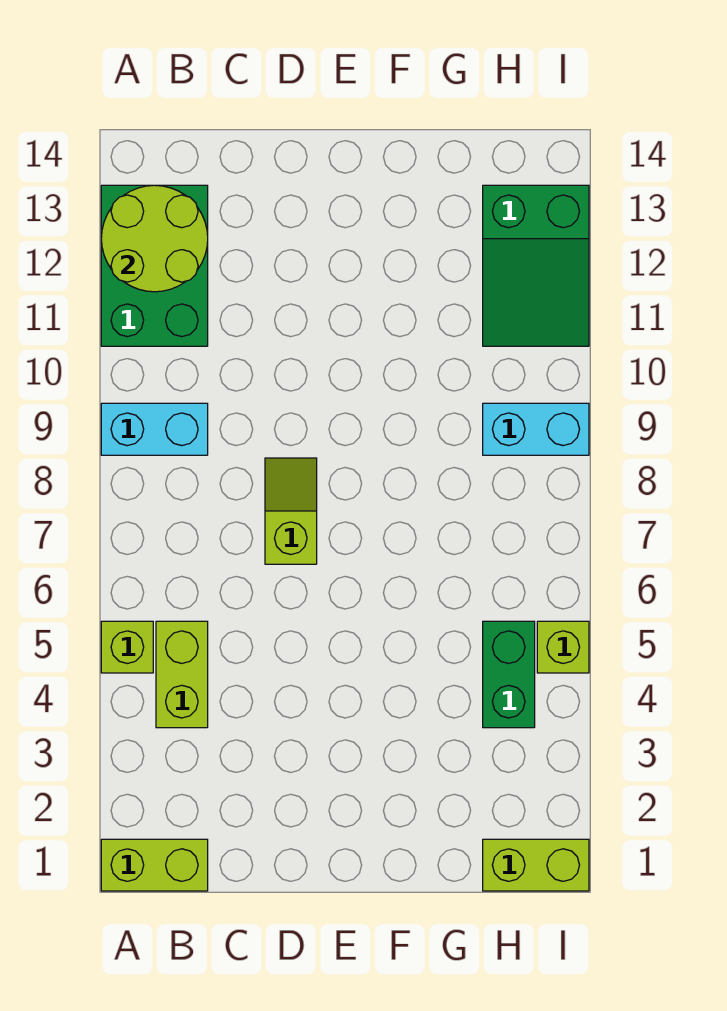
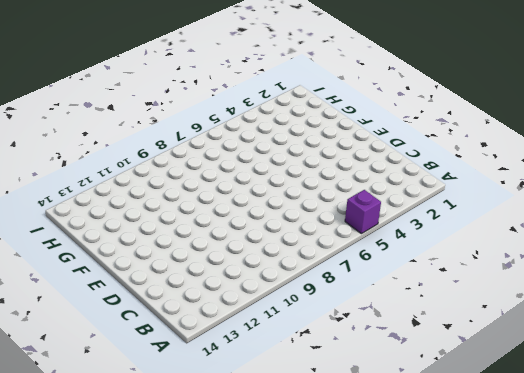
purple brick A5 level 1 -> lime brick A5 level 1
none -> lime brick A1:B1 level 1
none -> cyan brick A9:B9 level 1
none -> green brick A11:B13 level 1

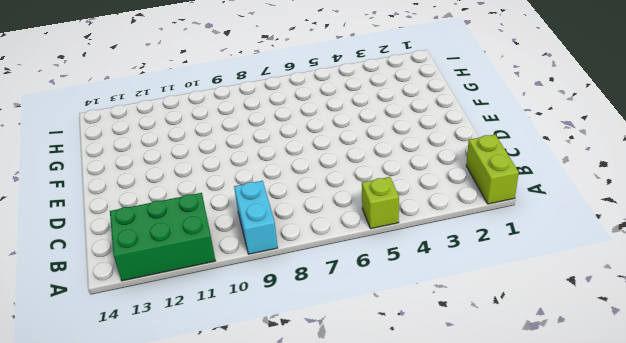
none -> lime brick B4:B5 level 1
none -> lime slope D7:D8 level 1 top 7
none -> lime brick H1:I1 level 1

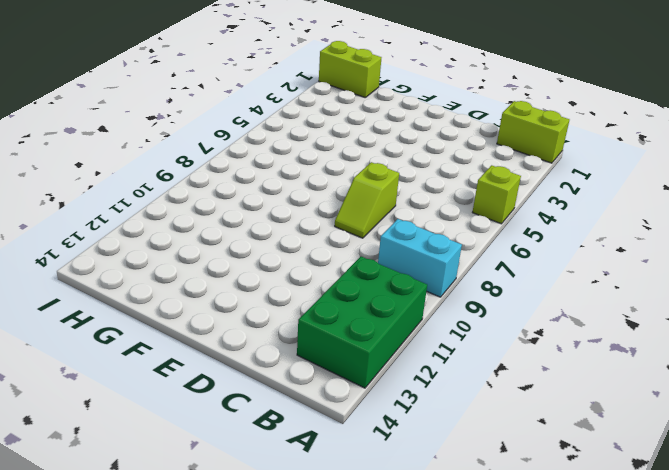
none -> lime brick B4:B5 level 1
none -> green brick H4:H5 level 1
none -> cyan brick H9:I9 level 1

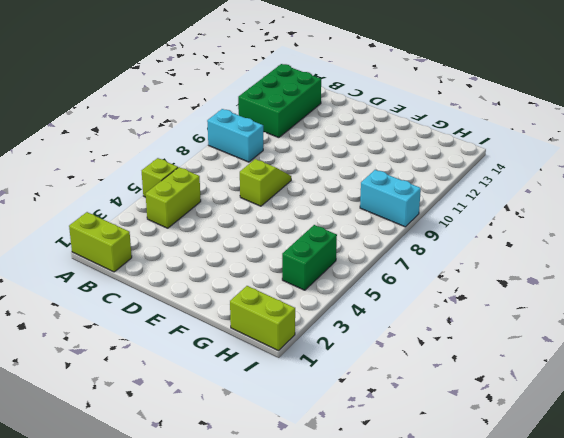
none -> green slope H11:I13 level 1 top 13
none -> lime brick I5 level 1
none -> lime round brick A12:B13 level 2

